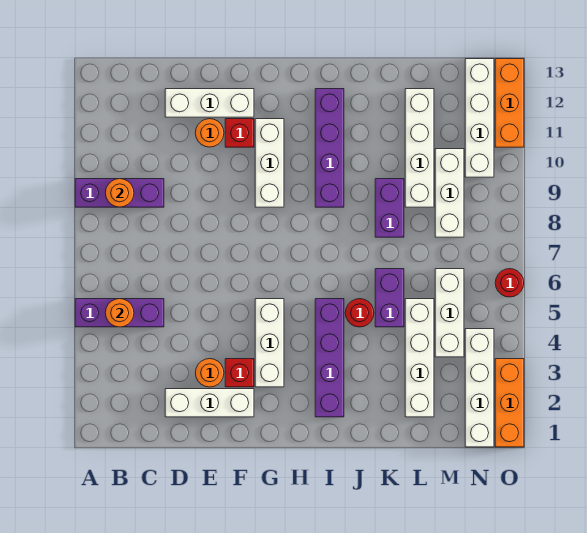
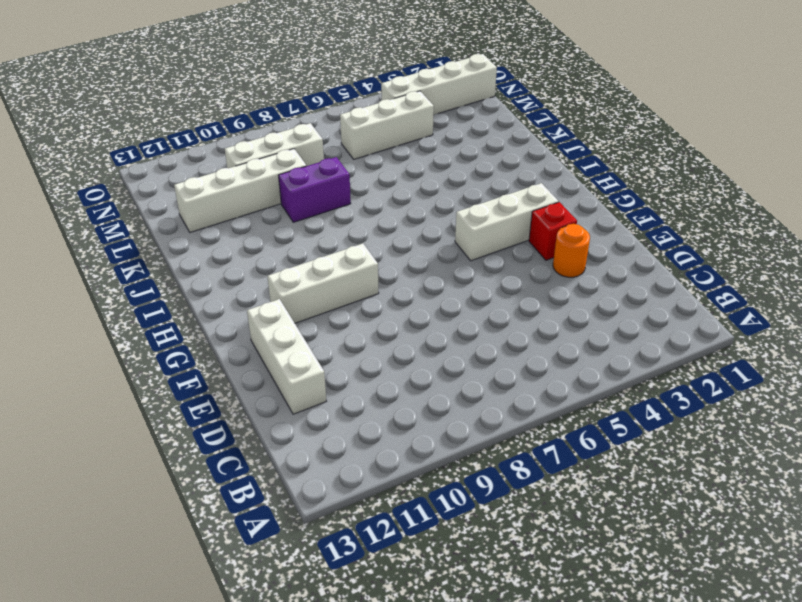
none -> purple brick A5:C5 level 1
none -> purple brick A9:C9 level 1
none -> white brick D2:F2 level 1

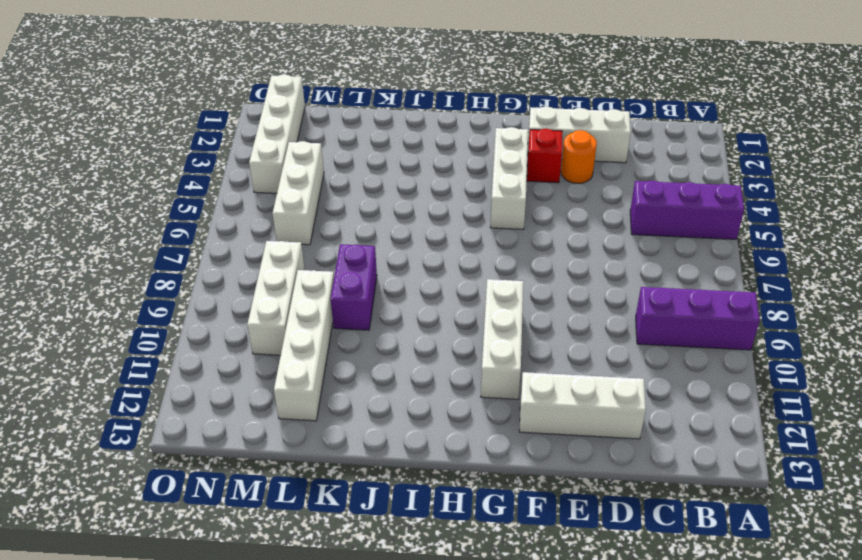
none -> orange round brick E11 level 1
none -> red brick F11 level 1
none -> purple brick I2:I5 level 1

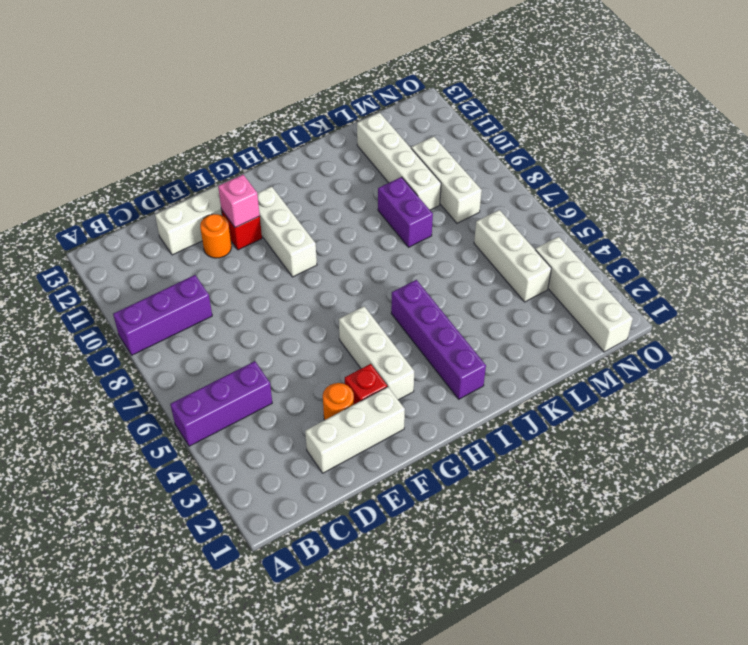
pink brick F11 level 2 -> none
none -> purple brick I9:I12 level 1
none -> red round brick J5 level 1
none -> purple brick K5:K6 level 1

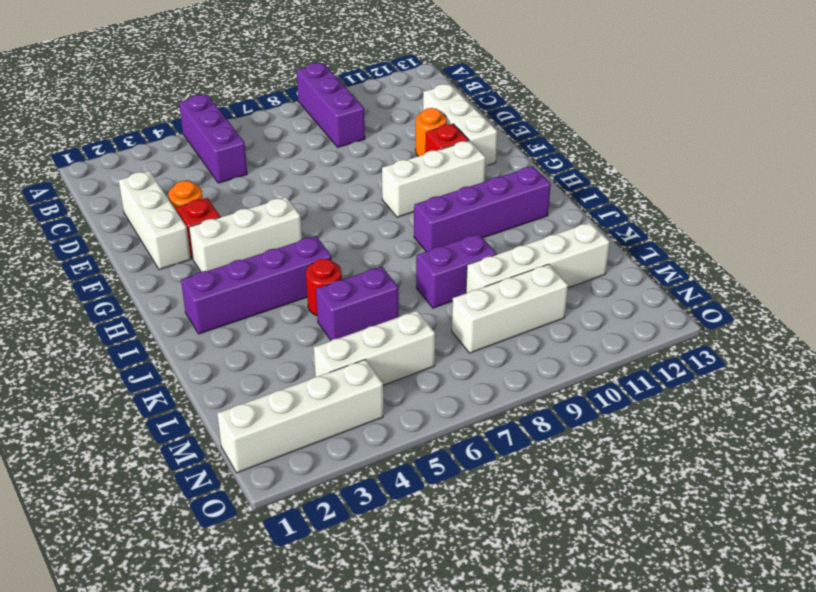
none -> white brick L2:L5 level 1
none -> white brick N10:N13 level 1
none -> orange brick O1:O3 level 1

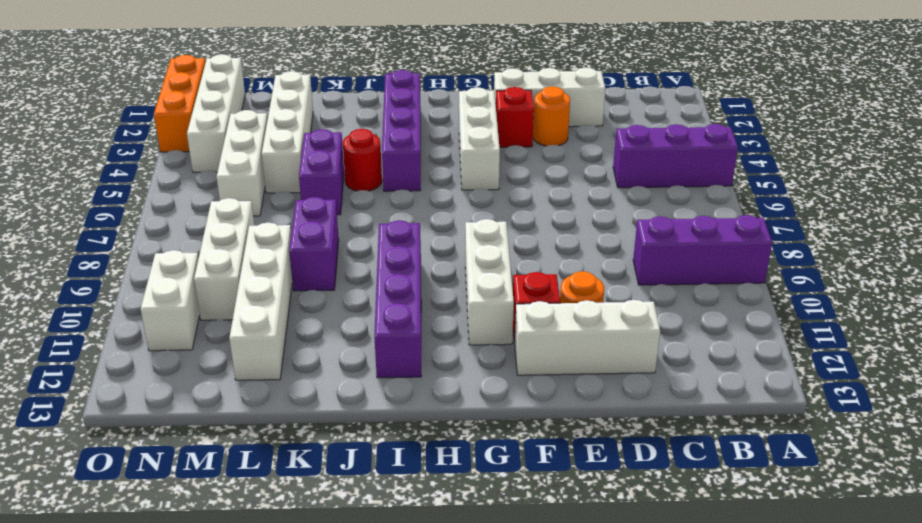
white brick N10:N11 level 1 -> white brick N10:N13 level 1
none -> red round brick O6 level 1
none -> orange brick O11:O13 level 1
none -> orange round brick B5 level 2

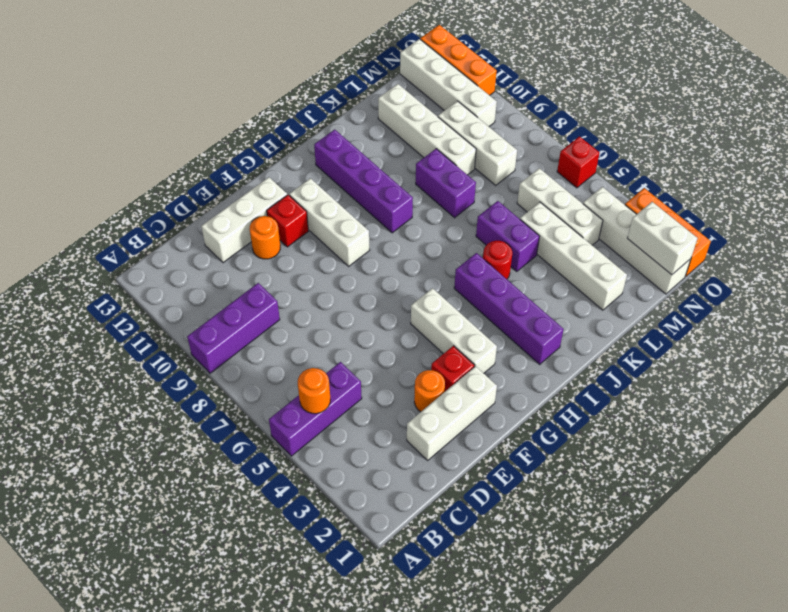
white brick N1:N2 level 2 -> none
red brick O6 level 1 -> red round brick O6 level 1
none -> orange round brick B9 level 2

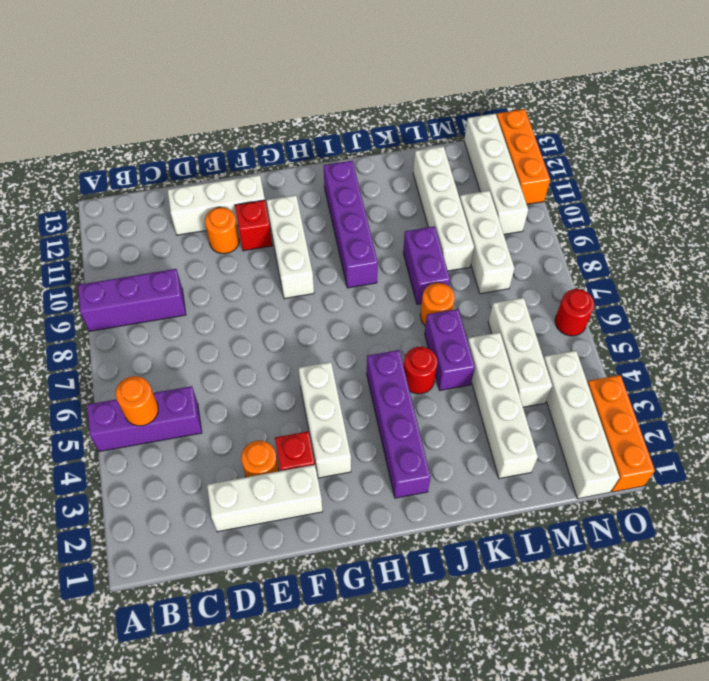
orange round brick K7 level 1 -> orange round brick B9 level 2

